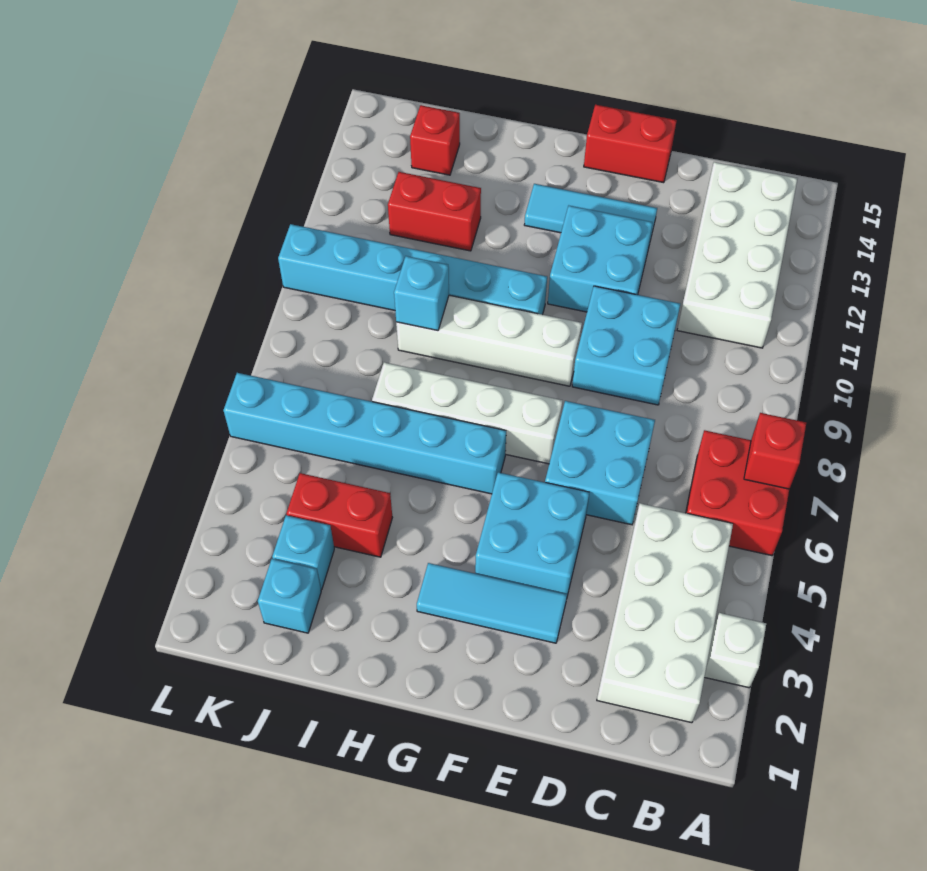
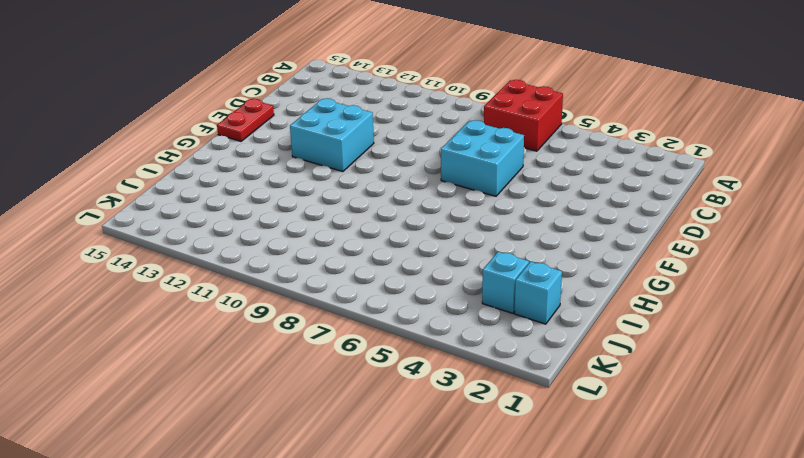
red plate E15:F15 level 1 -> red brick E15:F15 level 1
none -> white brick A3 level 1
none -> white brick B2:C5 level 1
none -> white brick B11:C14 level 1

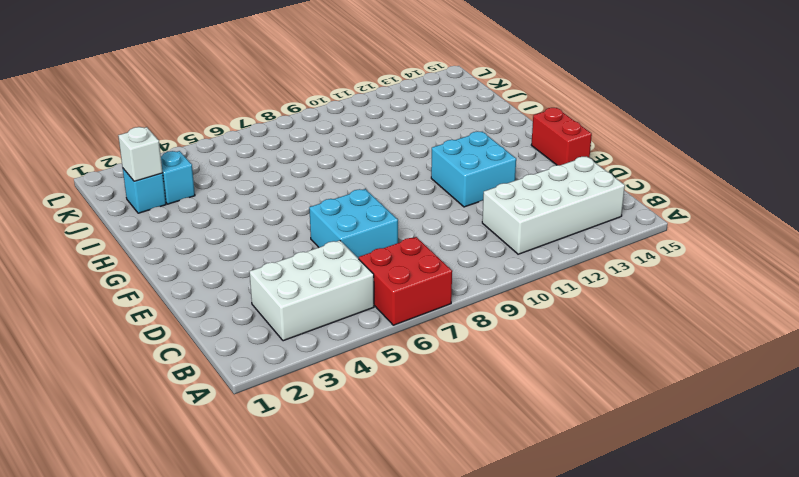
white brick B3:C5 level 1 -> white brick B2:C5 level 1
white brick J2 level 2 -> white brick A3 level 1
none -> cyan brick D9:E10 level 1
none -> cyan tile E3:G3 level 1
none -> cyan brick E4:F5 level 1

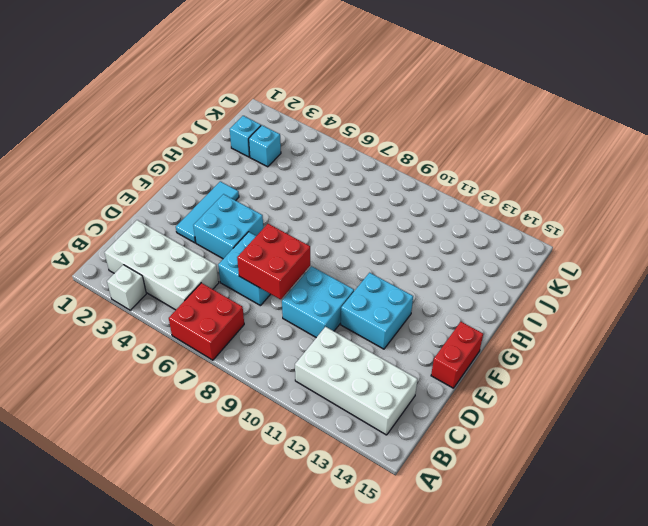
red brick D7:E8 level 2 -> none
none -> cyan tile E13:G13 level 1
none -> white brick F7:I7 level 1
none -> white brick F9:I9 level 1

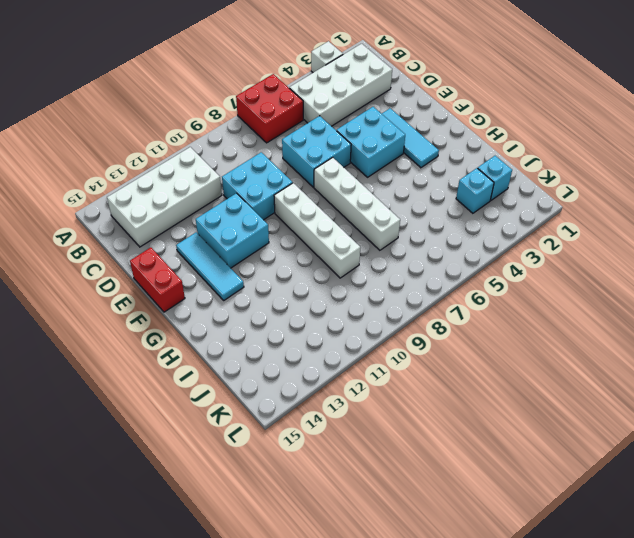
none -> cyan brick G6:L6 level 1
none -> cyan brick G10:L10 level 1
none -> red brick I4:J4 level 1

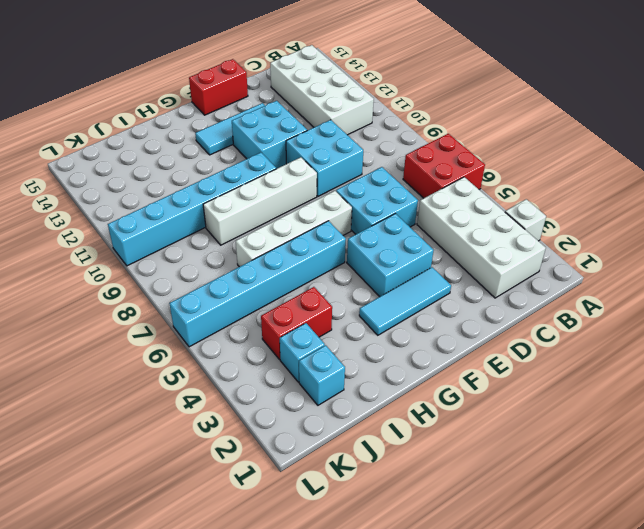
none -> red brick I12:J12 level 1
none -> red brick J14 level 1
none -> red brick A7 level 2

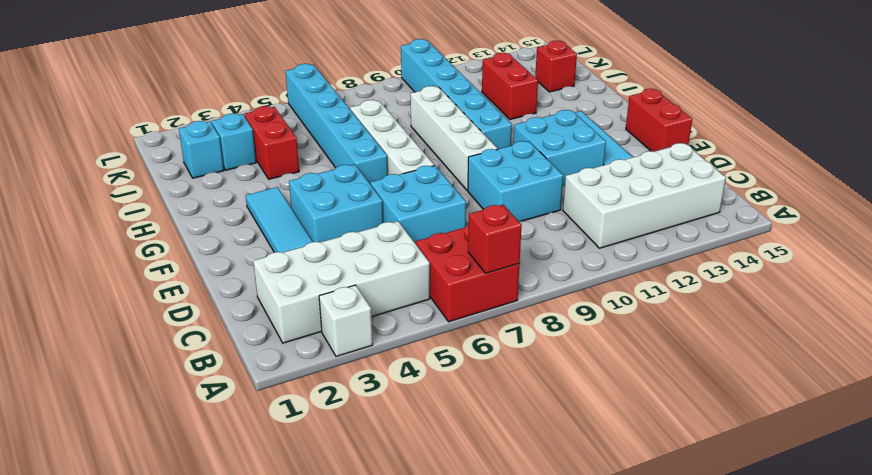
none -> cyan brick I9 level 2

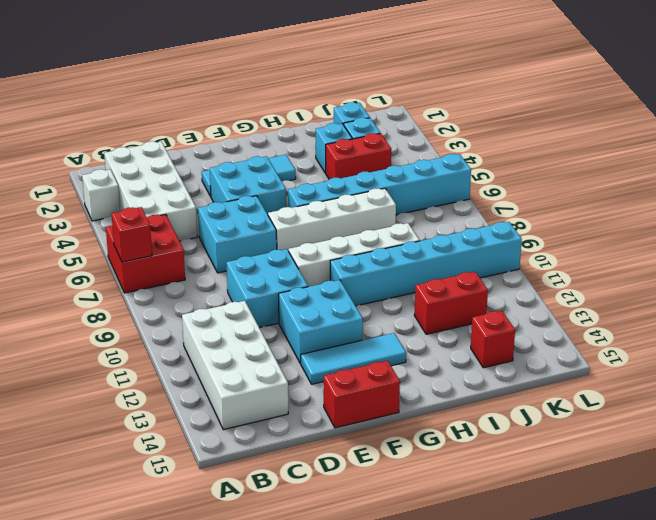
cyan brick I3 level 1 -> cyan brick I9 level 2

